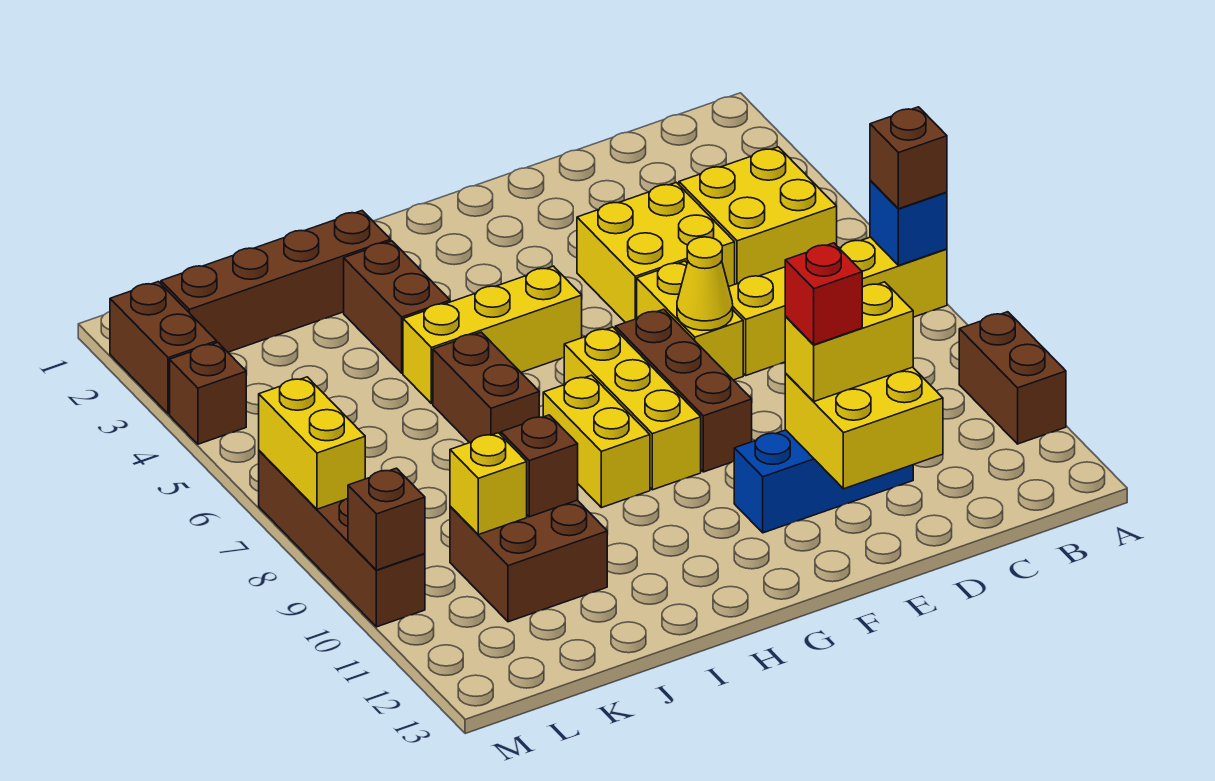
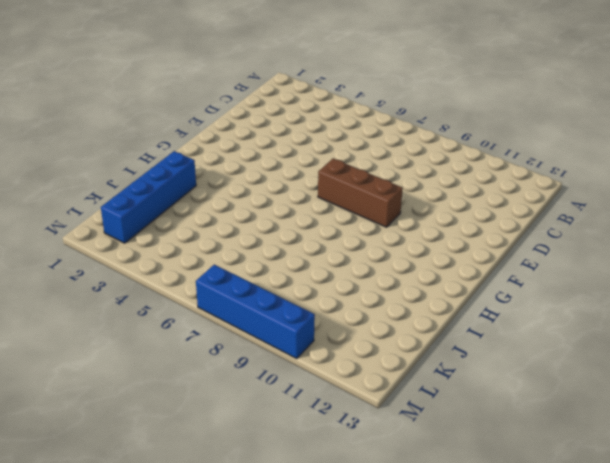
blue brick I2:L2 level 1 -> brown brick I2:L2 level 1
blue brick M7:M10 level 1 -> brown brick M7:M10 level 1
none -> yellow brick A7:D7 level 1
none -> brown brick A10:A11 level 1
none -> yellow brick B4:C5 level 1

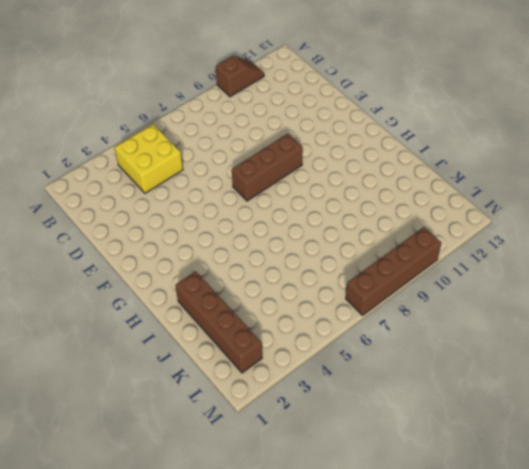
brown slope A10:A11 level 1 top 10 -> brown brick A10:A11 level 1
none -> yellow brick A7:D7 level 1
none -> yellow brick D4:E5 level 1
none -> blue brick D11:F11 level 1

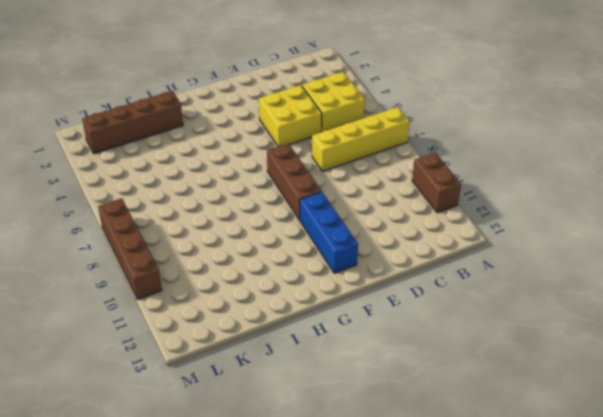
blue brick F10:F12 level 1 -> blue brick D11:F11 level 1
none -> yellow brick E6:E7 level 1
none -> yellow brick G5:I5 level 1
none -> yellow brick G7:G9 level 1

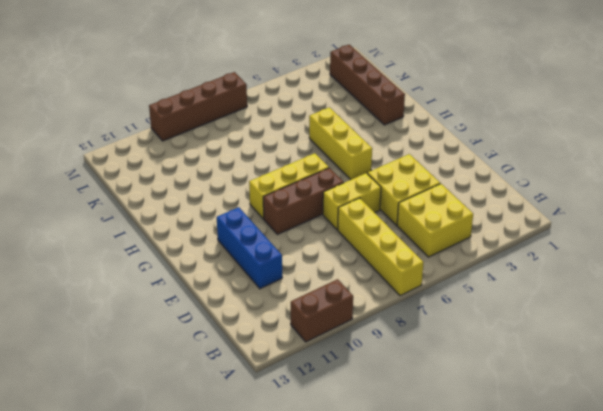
none -> yellow brick H8:H9 level 1
none -> brown brick I3:I4 level 1
none -> brown brick I6:I7 level 1

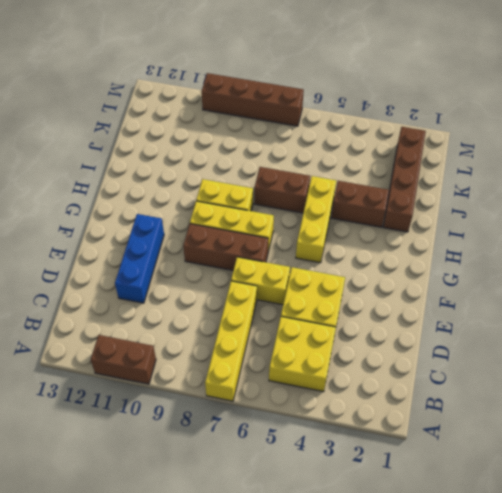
none -> brown brick J10:K11 level 1
none -> brown brick M2:M3 level 1
none -> brown brick M4 level 1

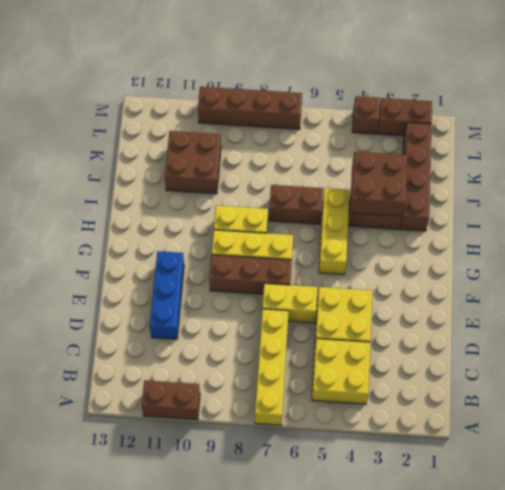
brown brick I3:J4 level 2 -> none
none -> blue brick A7 level 2
none -> yellow brick D11:E12 level 2
none -> yellow cone E7 level 2

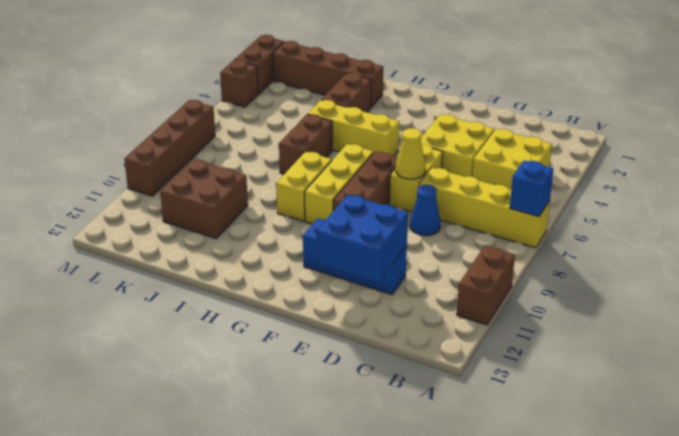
blue cone D8 level 1 -> none
blue brick D11:E12 level 2 -> yellow brick D11:E12 level 2
none -> brown brick J10 level 2
none -> yellow brick K10 level 2
none -> yellow brick M7:M8 level 2

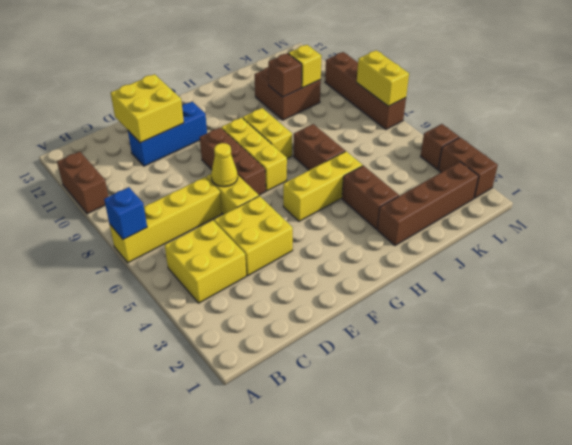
none -> brown brick M10 level 2
none -> brown brick A7 level 3
none -> yellow brick D11:E11 level 3

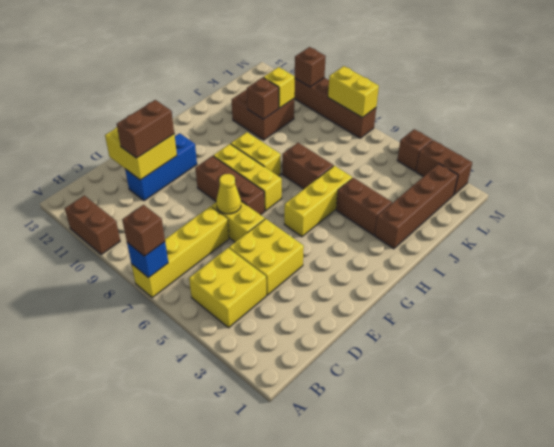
brown brick D11:E11 level 3 -> yellow brick D11:E11 level 3
none -> red brick E11 level 4

